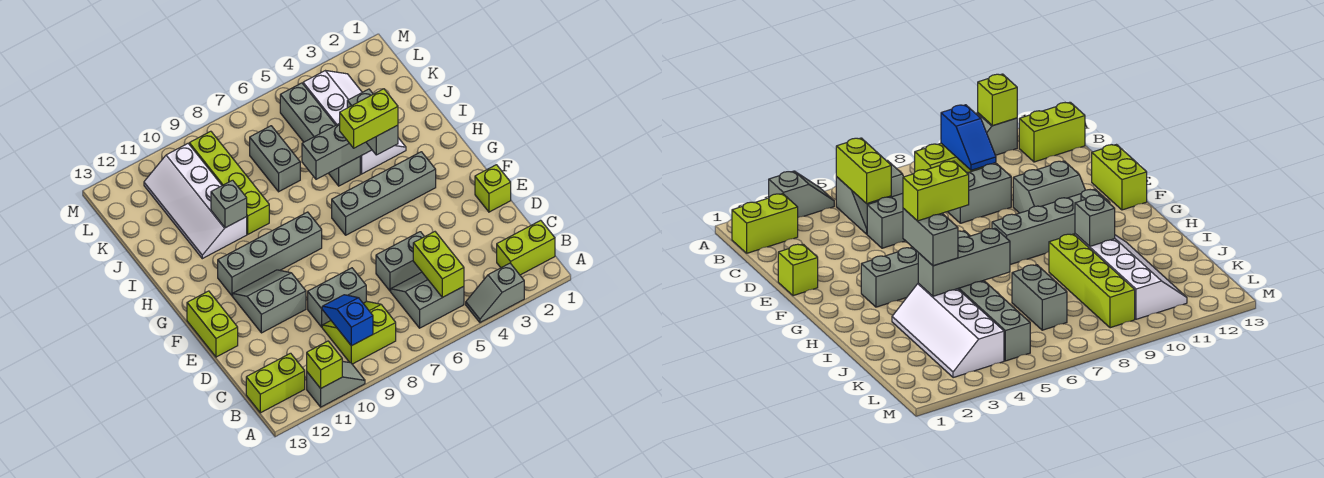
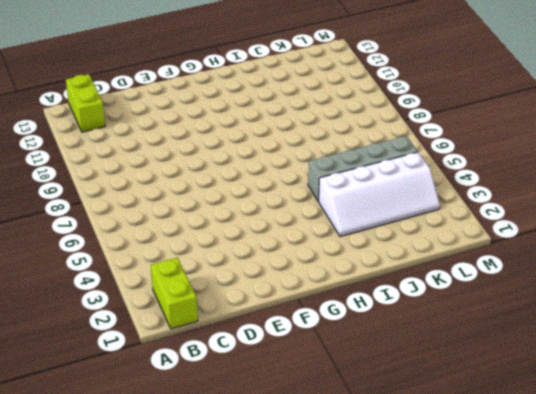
none -> grey slope A3:A4 level 1 top 3
none -> grey slope A10:A11 level 1 top 11
none -> grey slope B5:C6 level 1 top B

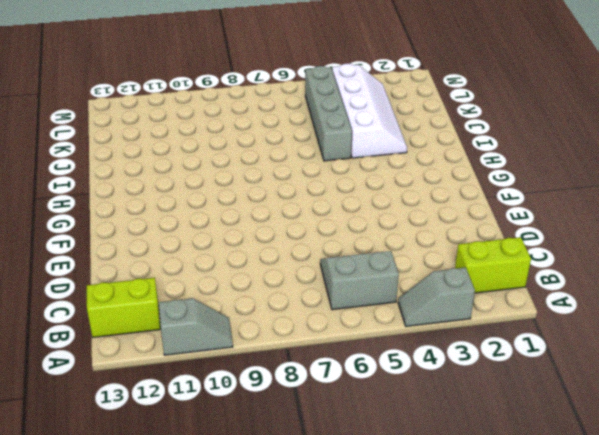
none -> lime slope B8:C9 level 1 top B
none -> grey brick D5:D6 level 1
none -> grey brick D8:D9 level 1

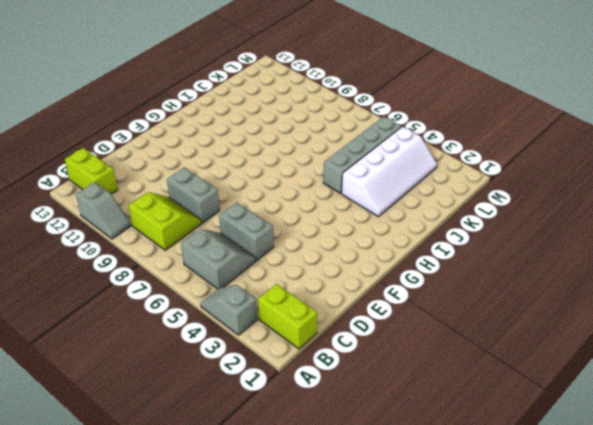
none -> lime brick E1 level 1
none -> grey slope E10:F11 level 1 top E
none -> lime brick E13:F13 level 1

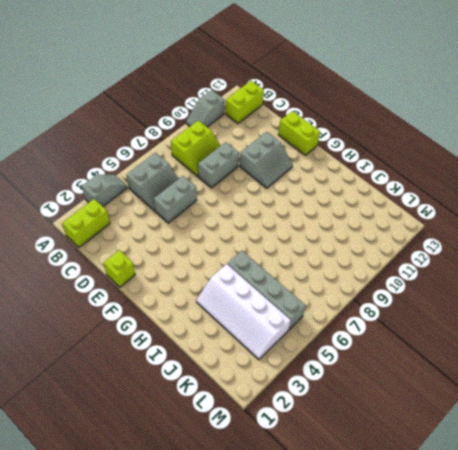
none -> grey brick G3:G6 level 1
none -> grey brick G8:G11 level 1
none -> lime brick I9:L9 level 1

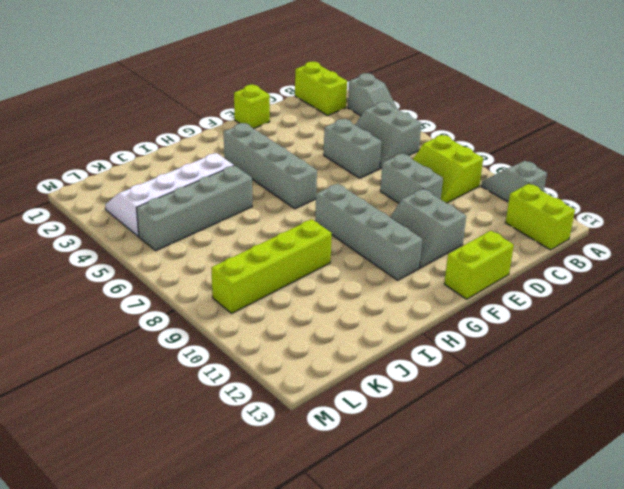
none -> white slope I10:L11 level 1 top 10
none -> grey brick J7:K7 level 1
none -> lime brick A11 level 2

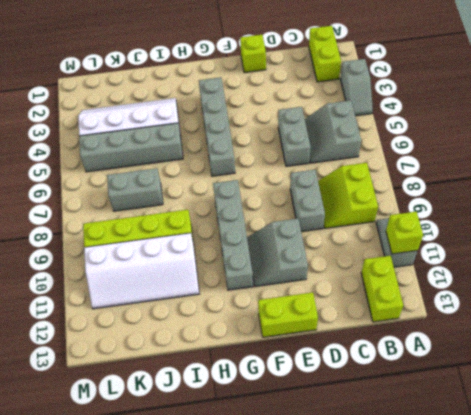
none -> lime brick B5:C5 level 2
none -> blue slope B9:C9 level 2 top B
none -> grey brick I4:I6 level 2

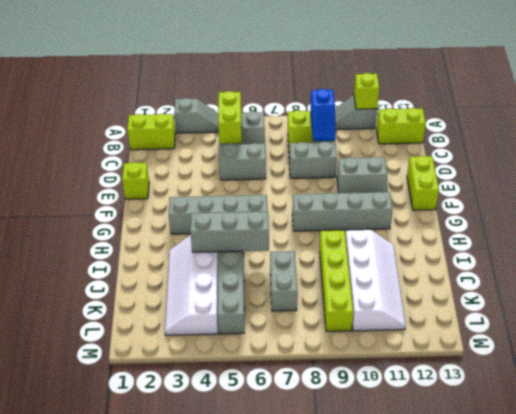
none -> grey brick I10 level 2
none -> grey brick H4:I4 level 3
none -> lime brick H4:H5 level 4

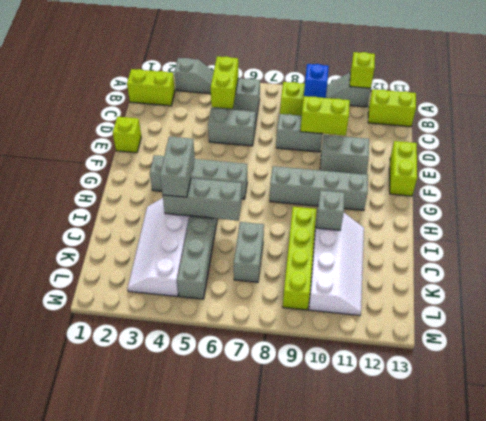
lime brick D9:D10 level 2 -> lime brick H4:H5 level 4

